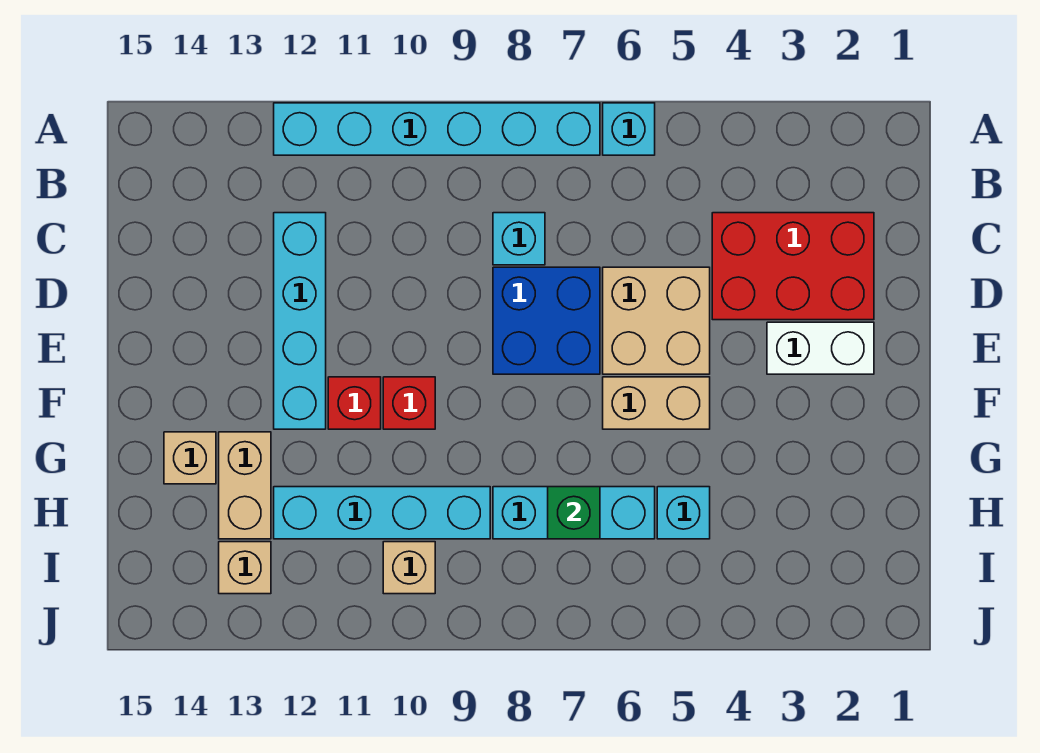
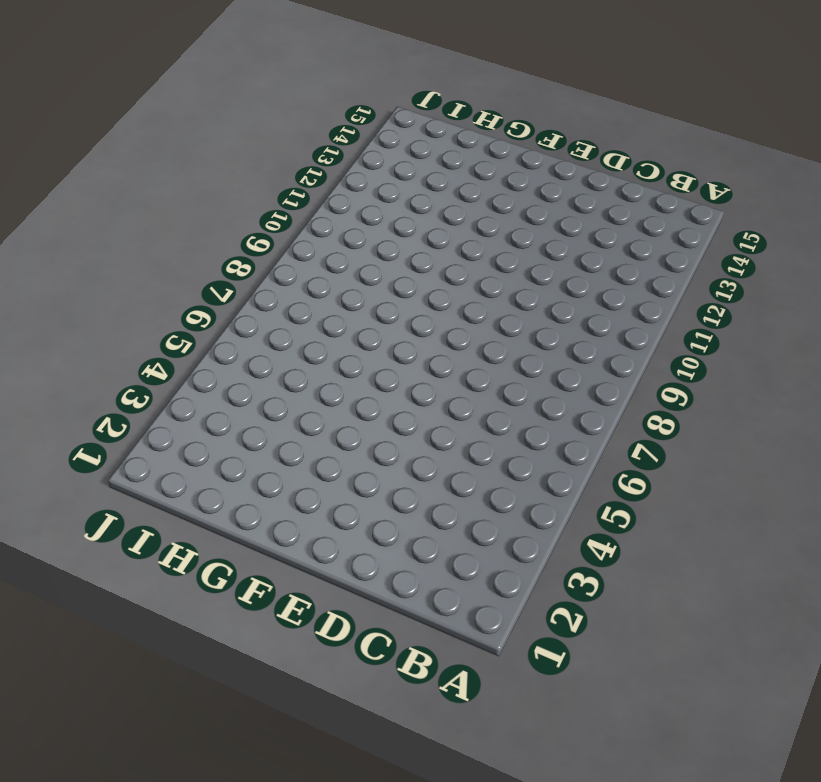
none -> cyan brick A6 level 1
none -> cyan brick A7:A12 level 1
none -> red brick C2:D4 level 1

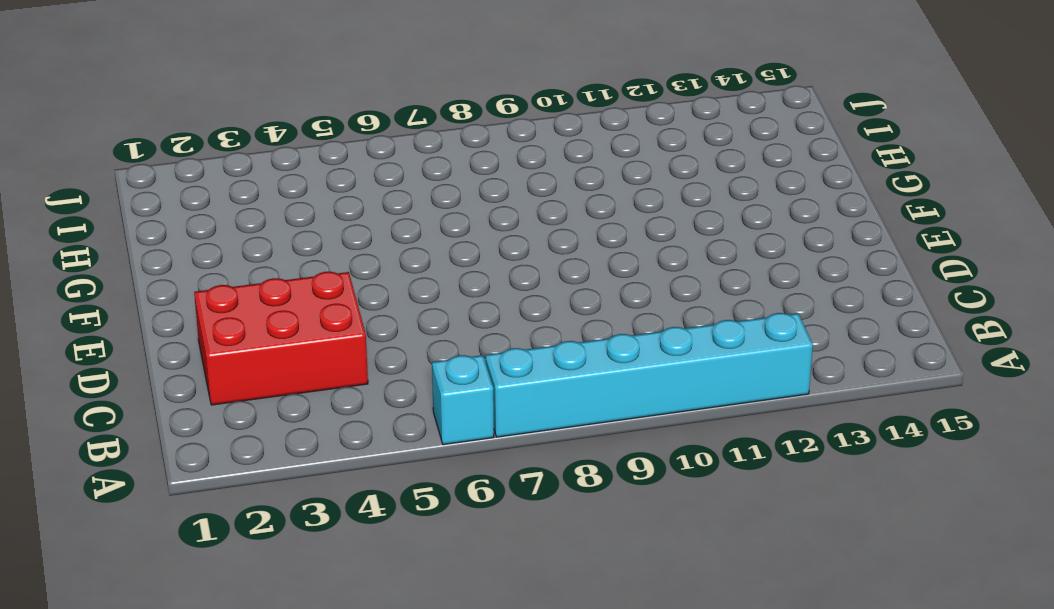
none -> cyan brick C8 level 1
none -> cyan brick C12:F12 level 1
none -> tan brick D5:E6 level 1

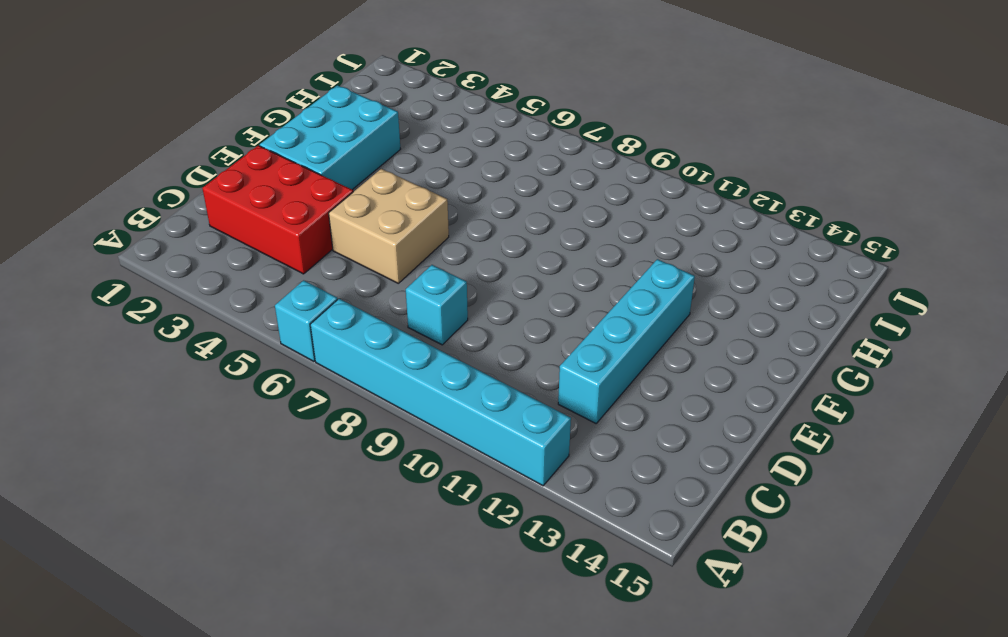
cyan brick E2:G3 level 1 -> white brick E2:E3 level 1
none -> blue brick D7:E8 level 1
none -> tan brick F5:F6 level 1
none -> red brick F10 level 1

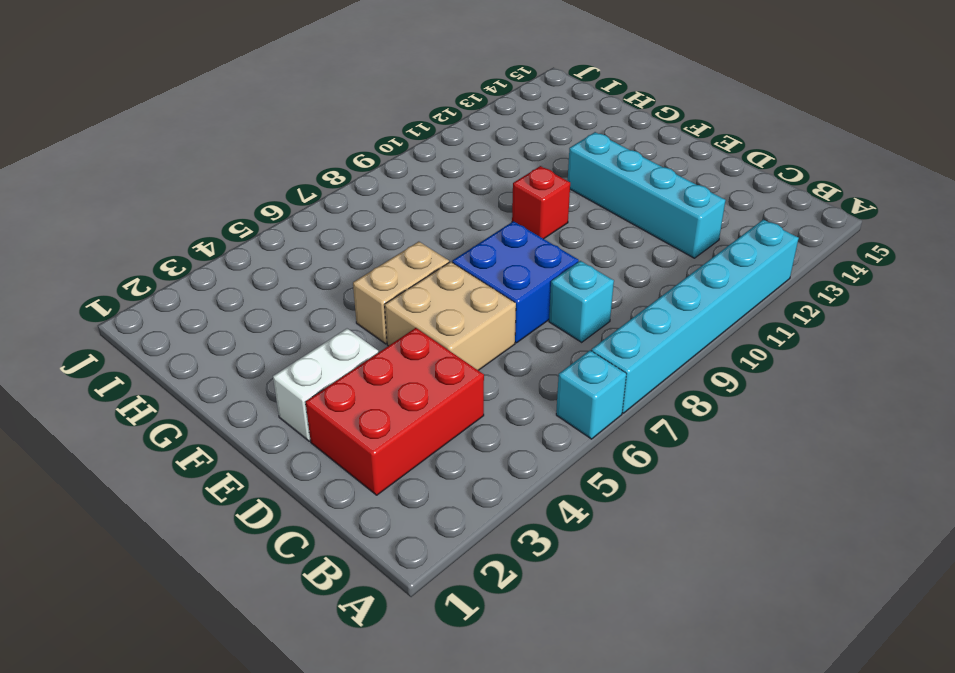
none -> red brick F11 level 1
none -> tan brick G13:H13 level 1
none -> tan brick G14 level 1

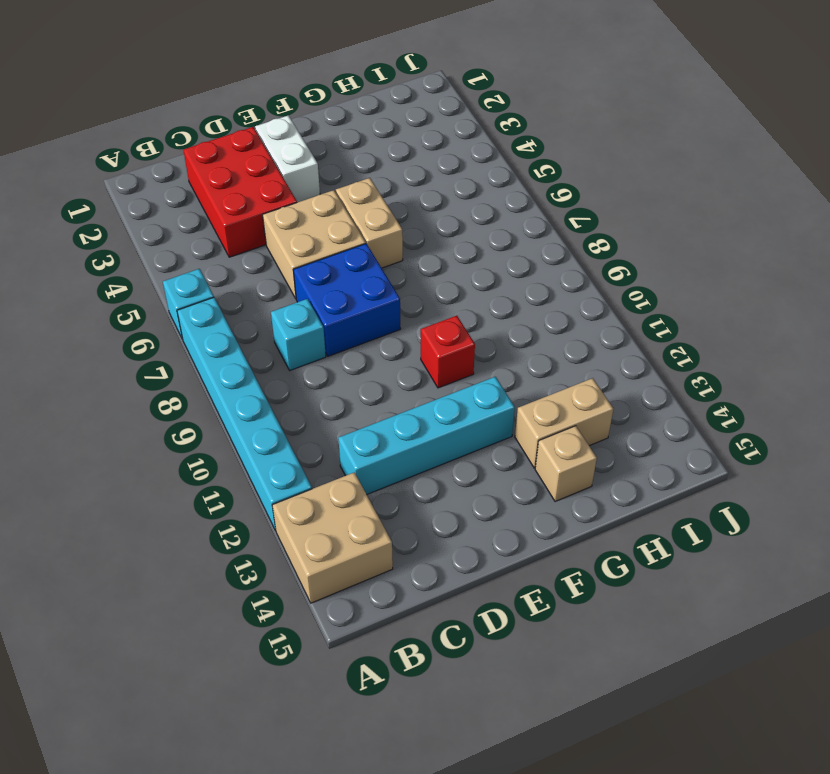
tan brick A13:B14 level 1 -> none
none -> red brick F11 level 1
none -> cyan brick H5 level 1
none -> cyan brick H6:H8 level 1

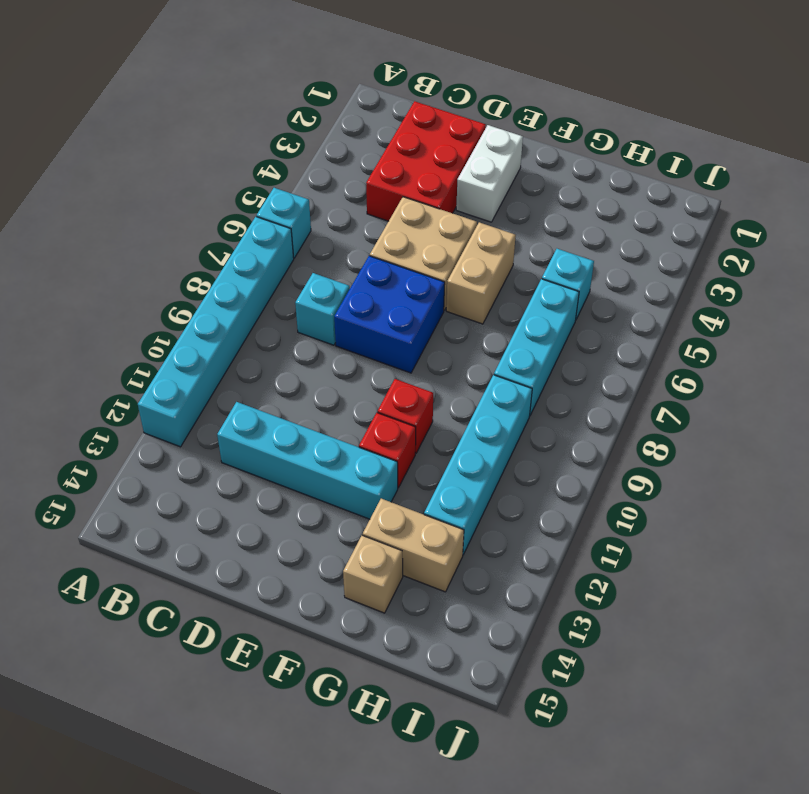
none -> tan brick I10 level 1
none -> tan brick I13 level 1
none -> green brick H7 level 2

